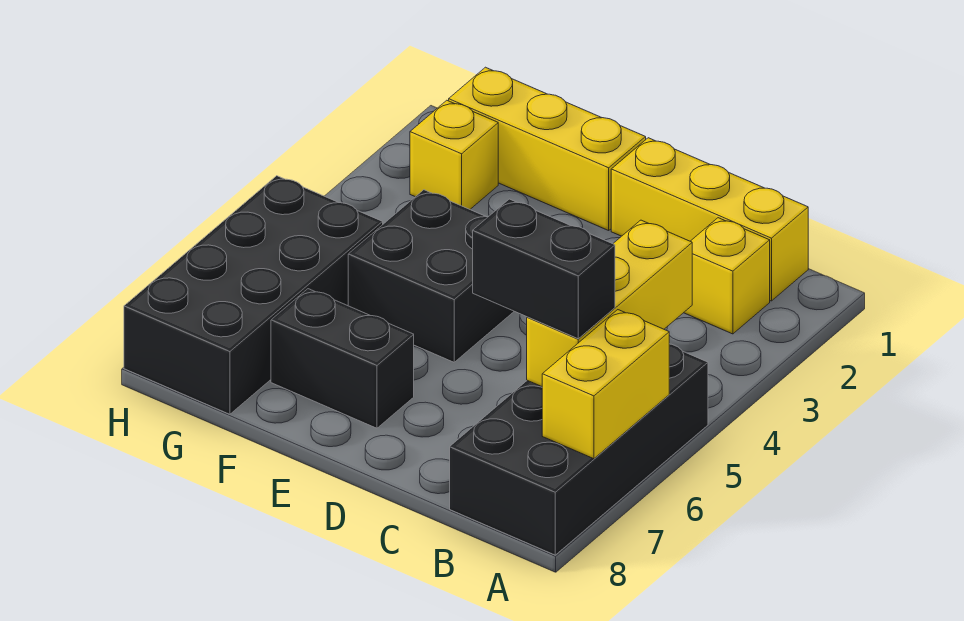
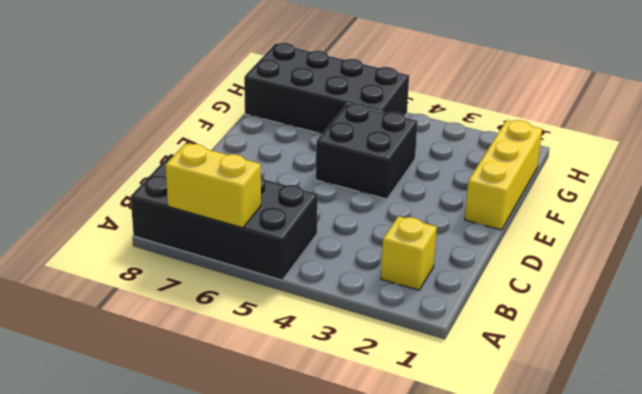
none -> yellow brick B1:D1 level 1
none -> black brick E7:F7 level 1

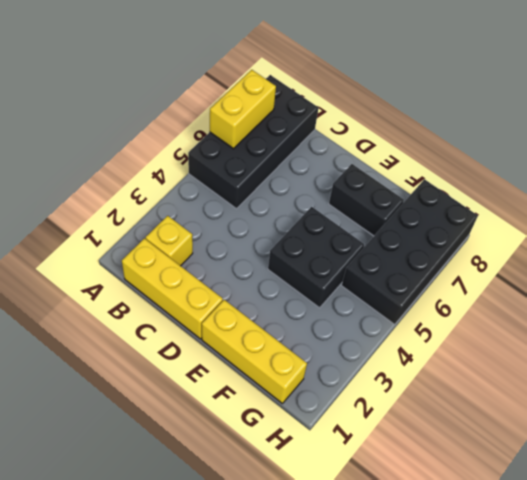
none -> yellow brick G2 level 1
none -> yellow brick B4:B6 level 2

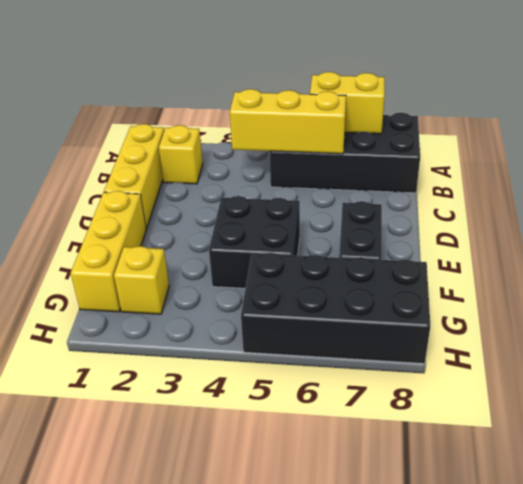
none -> black brick B6:C6 level 3

